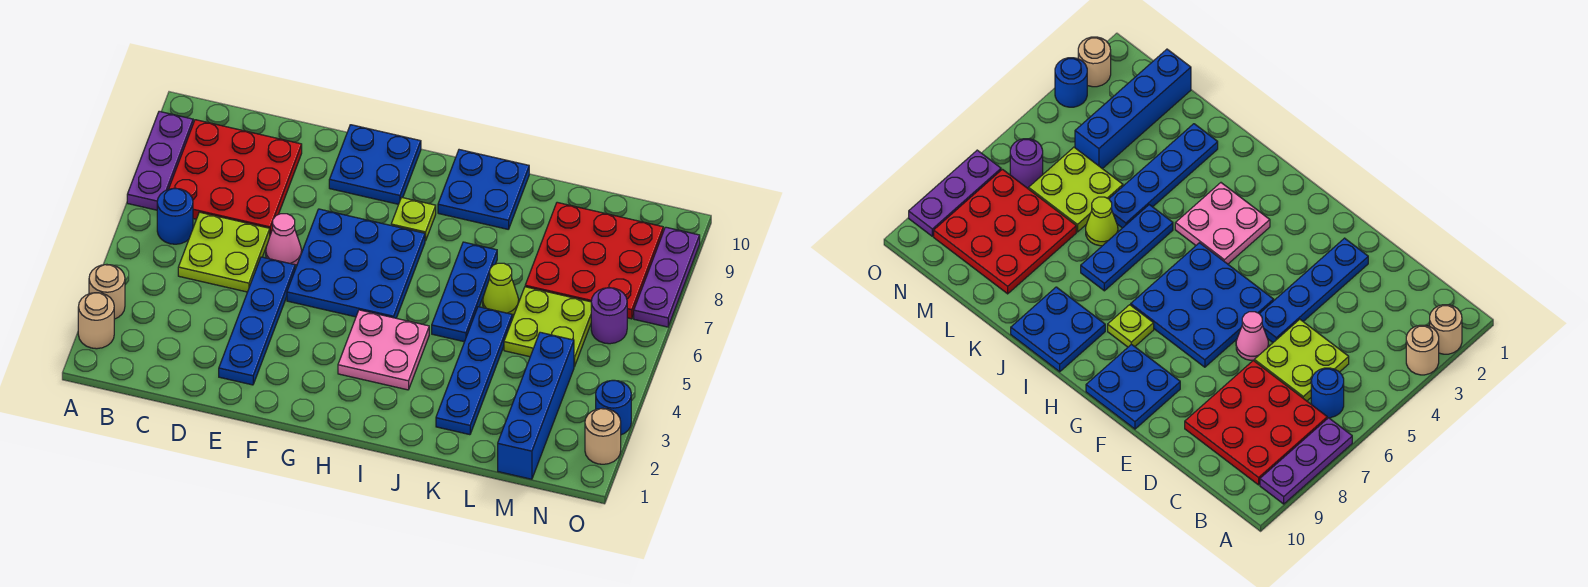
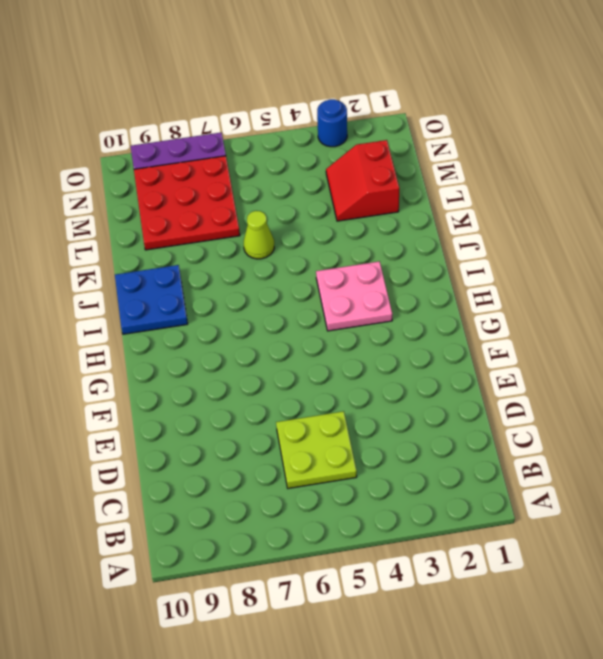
red slope L2:M3 level 1 top 2 -> blue brick M1:M4 level 1
none -> tan round brick A2 level 1
none -> tan round brick A3 level 1
none -> purple plate A7:A9 level 1

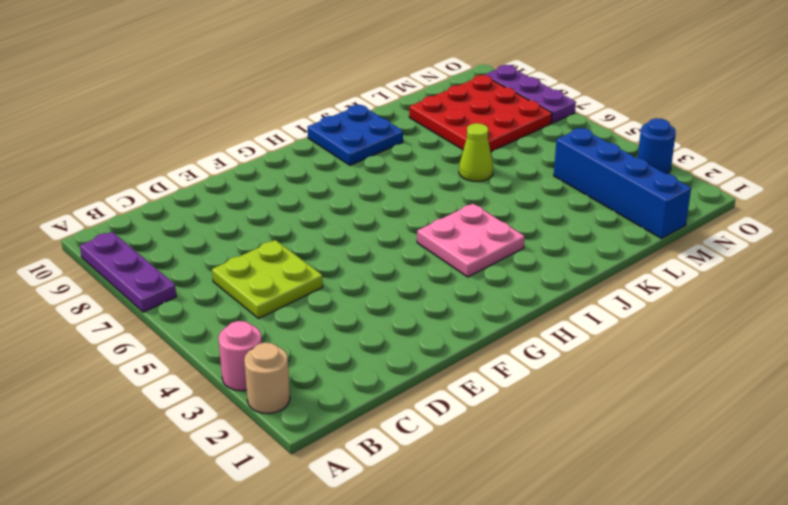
pink round brick A3 level 1 -> tan round brick A3 level 1
none -> blue round brick B6 level 1
none -> red plate B7:D9 level 1
none -> blue plate E2:E5 level 1

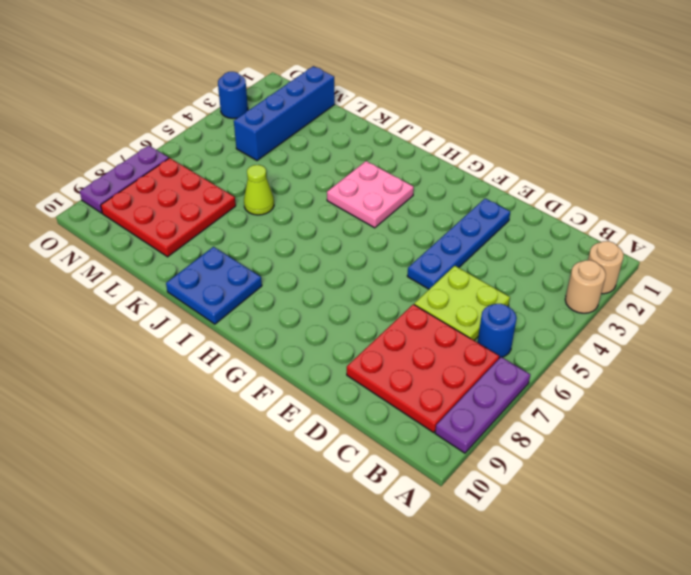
none -> pink cone E6 level 1
none -> blue plate F5:H7 level 1
none -> blue plate F9:G10 level 1

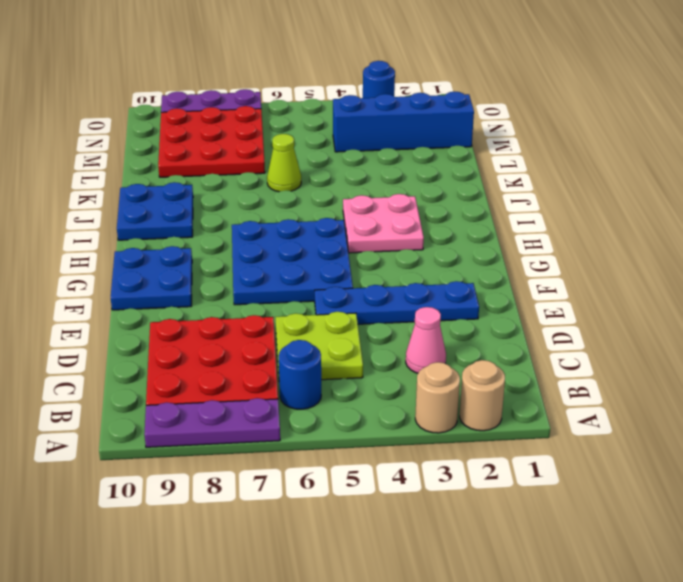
pink cone C3 level 1 -> pink cone E6 level 1
none -> lime plate H8 level 1
none -> blue plate J5:J7 level 1
none -> blue plate K2:K5 level 1

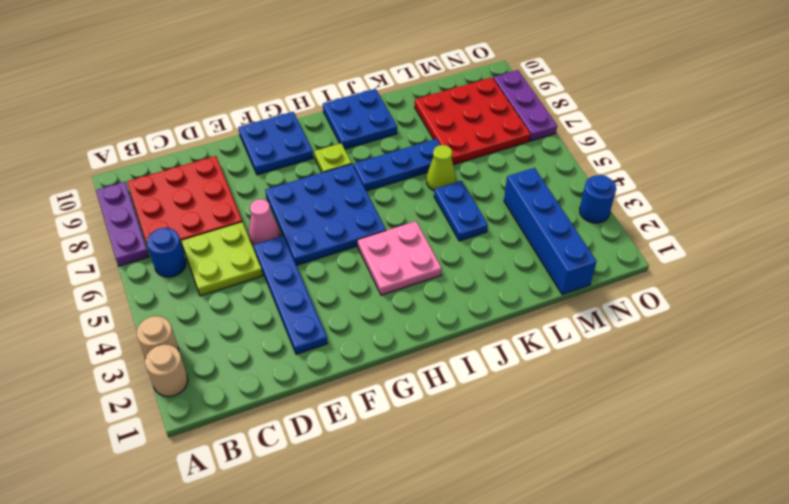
blue plate I7:K7 level 1 -> blue plate J5:J7 level 1
blue plate K4:K5 level 1 -> blue plate K2:K5 level 1
none -> lime plate L5:M6 level 1
none -> purple round brick N6 level 1
none -> tan round brick O2 level 1

